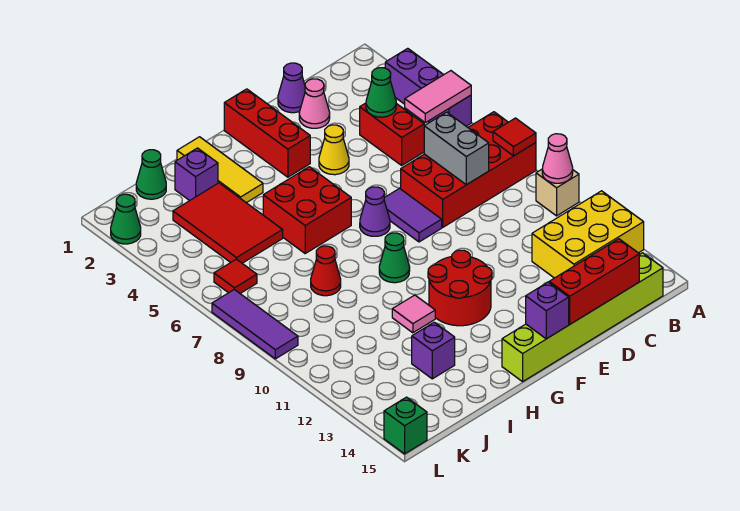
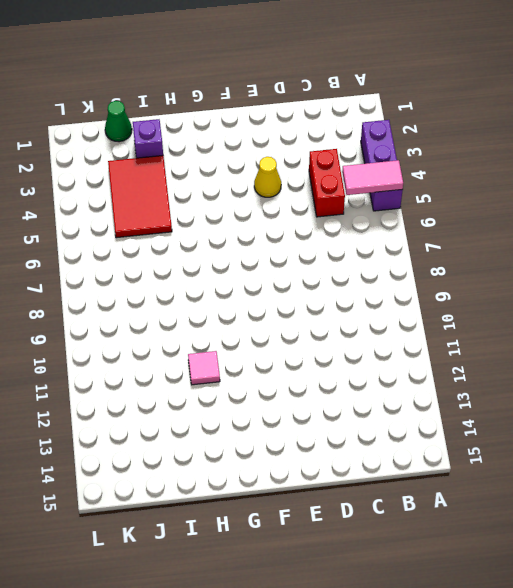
none -> red brick A7:D8 level 1
none -> tan brick A10 level 1
none -> yellow brick A12:C13 level 1
none -> lime brick B15:G15 level 1

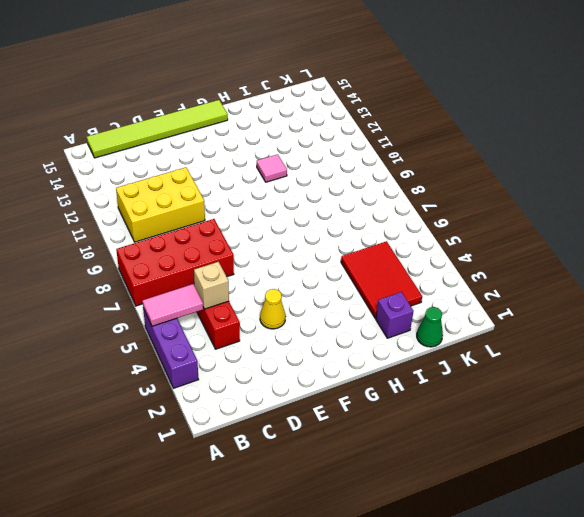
yellow brick B10:D11 level 1 -> yellow brick A12:C13 level 1
lime tile B15:G15 level 1 -> lime brick B15:G15 level 1
tan brick C5 level 2 -> tan brick A10 level 1
none -> purple cone D1 level 1
none -> pink cone D2 level 1
none -> purple tile E7:E8 level 1
none -> red brick F1:F3 level 1

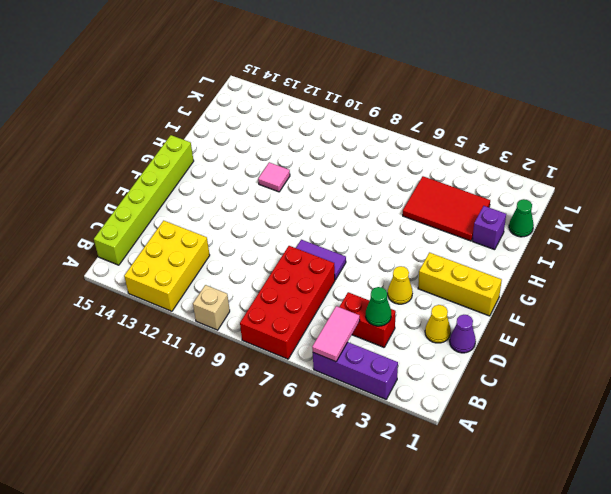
yellow cone D2 level 1 -> pink cone D2 level 1
yellow brick F1:F3 level 1 -> red brick F1:F3 level 1
none -> purple cone F7 level 1
none -> red round brick F11:G12 level 1
none -> red brick G5:H6 level 1
none -> green cone G9 level 1

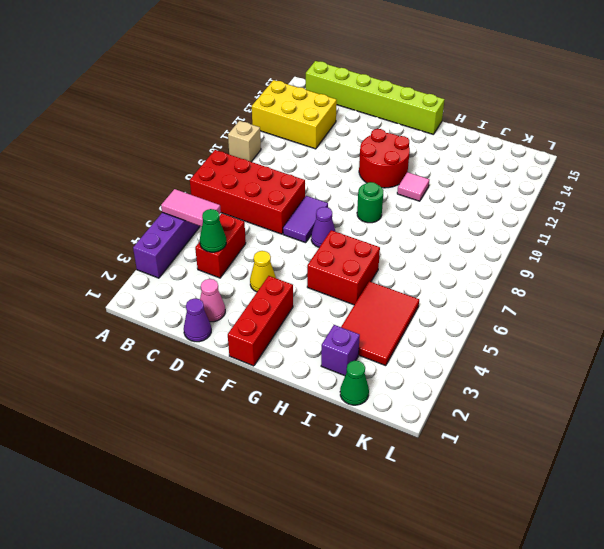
green round brick G9 level 1 -> green cone G9 level 1
none -> yellow tile H1:H3 level 1
none -> red cone I8 level 1
none -> purple brick I13 level 1
none -> red tile K6 level 1

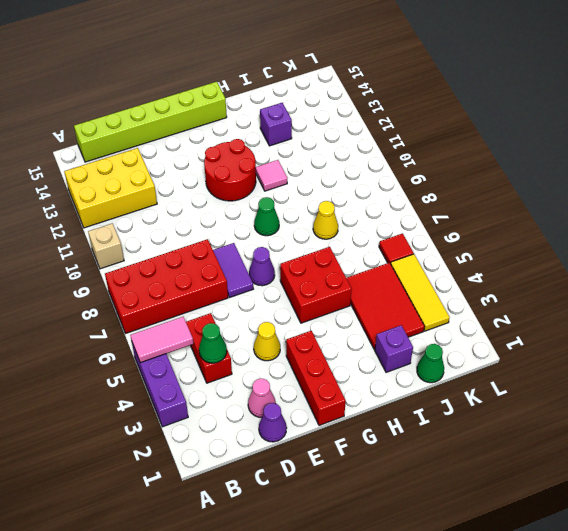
yellow cone I8 level 1 -> red cone I8 level 1
yellow tile K3:K5 level 1 -> yellow tile H1:H3 level 1
none -> green cone L2 level 1
none -> purple tile L7:L9 level 1
none -> green brick L15 level 1
none -> red tile A8 level 2

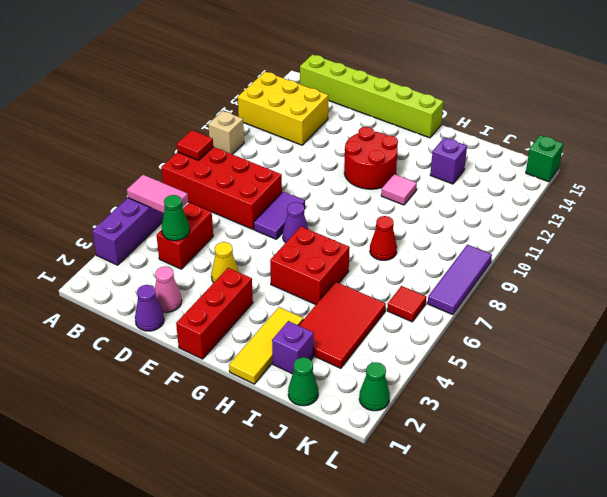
none -> green cone G9 level 1
none -> pink cone A10 level 2
none -> grey brick C7:C8 level 2
none -> red brick C15:E15 level 2

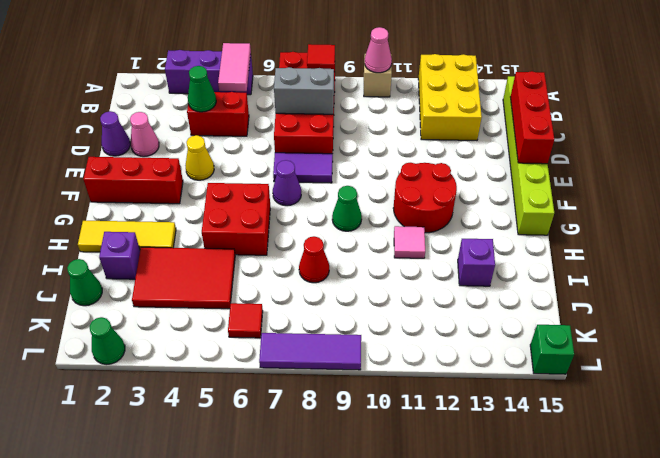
none -> purple brick F15 level 2

